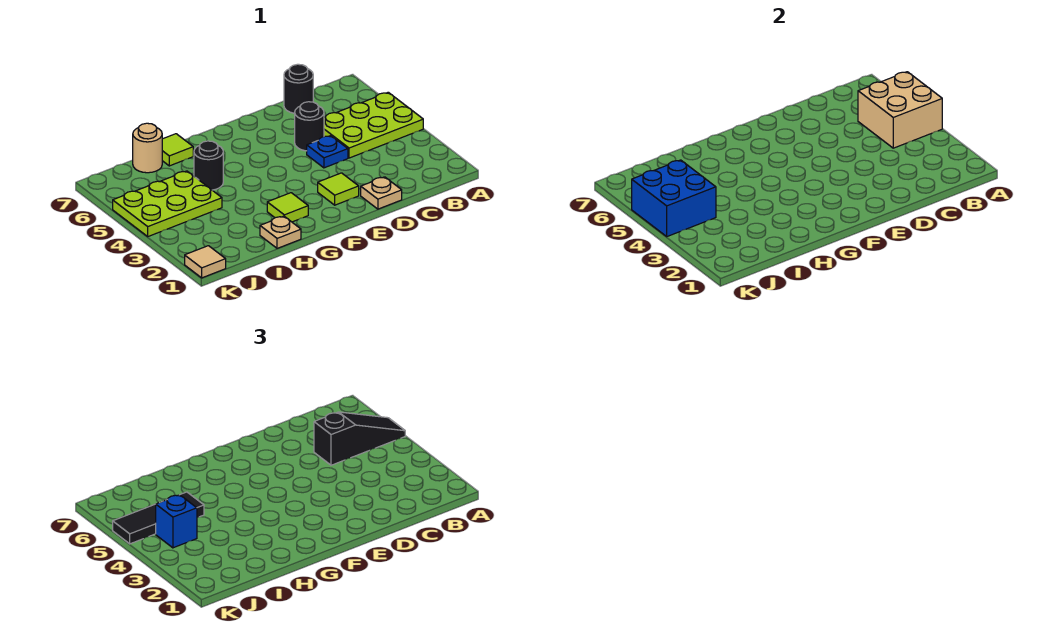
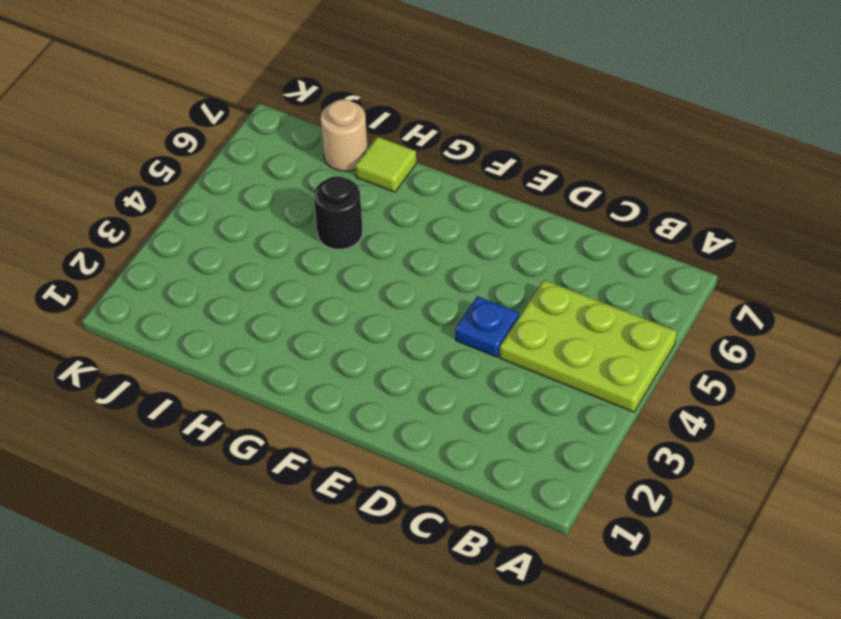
none -> black round brick C7 level 1
none -> tan plate D1 level 1
none -> black round brick D5 level 1

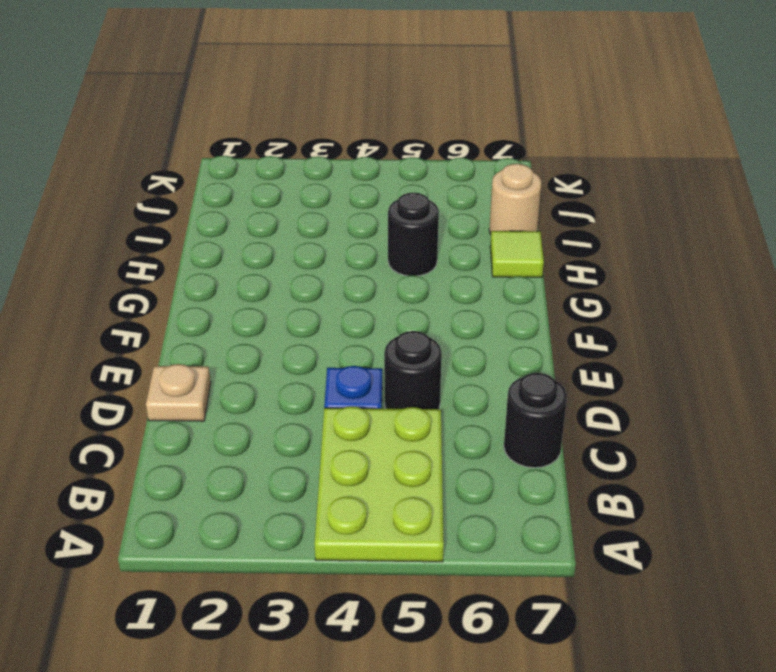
none -> lime tile E2 level 1
none -> lime tile G2 level 1
none -> tan plate H1 level 1

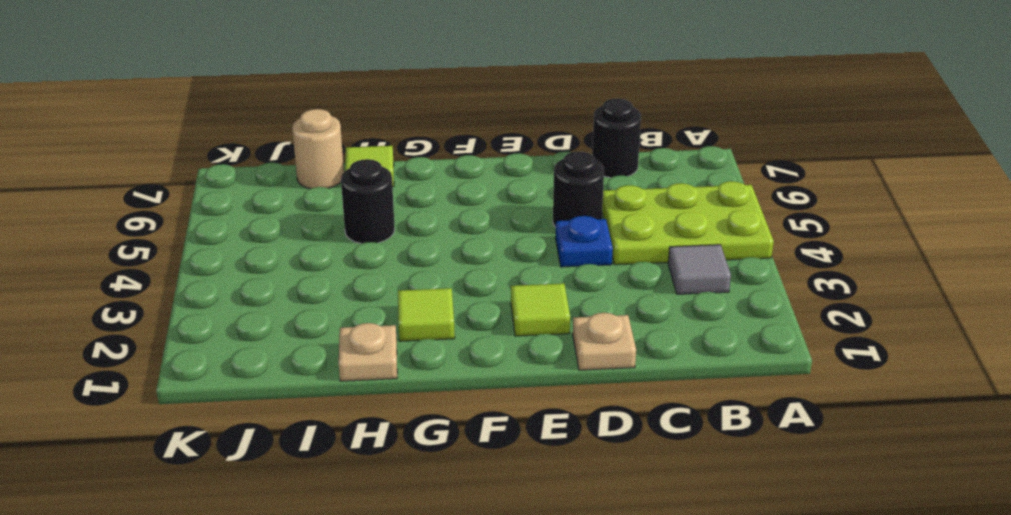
grey tile B3 level 1 -> none
none -> lime plate I4:K5 level 1
none -> tan tile K1 level 1
none -> tan brick A4:B5 level 2

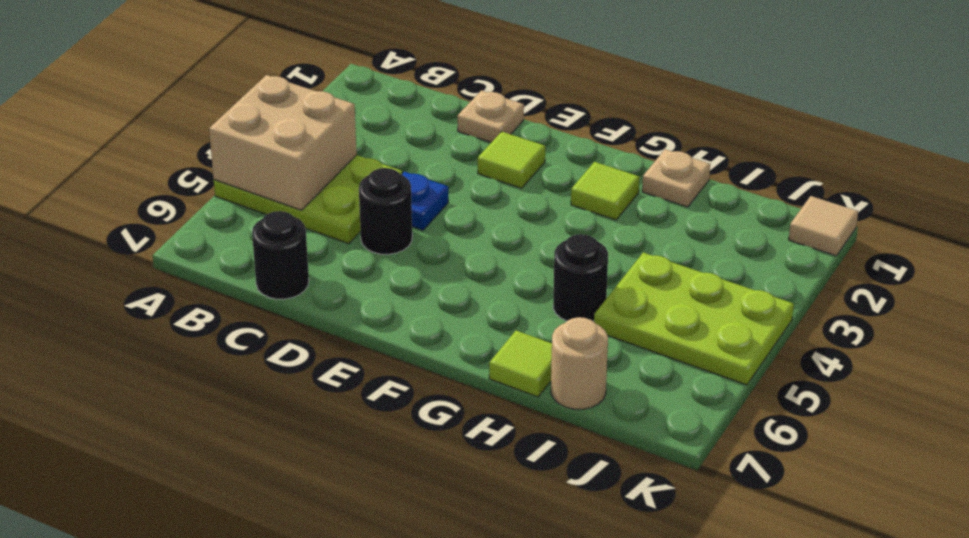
none -> blue brick J4:K5 level 2
none -> black slope A5:C5 level 3 top C
none -> black tile I5:K5 level 3

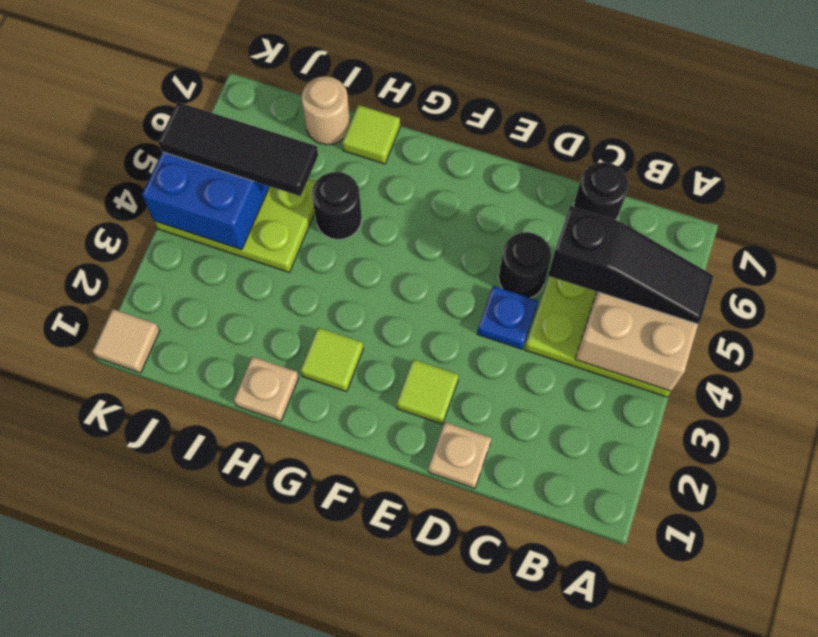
none -> blue brick J4 level 3

